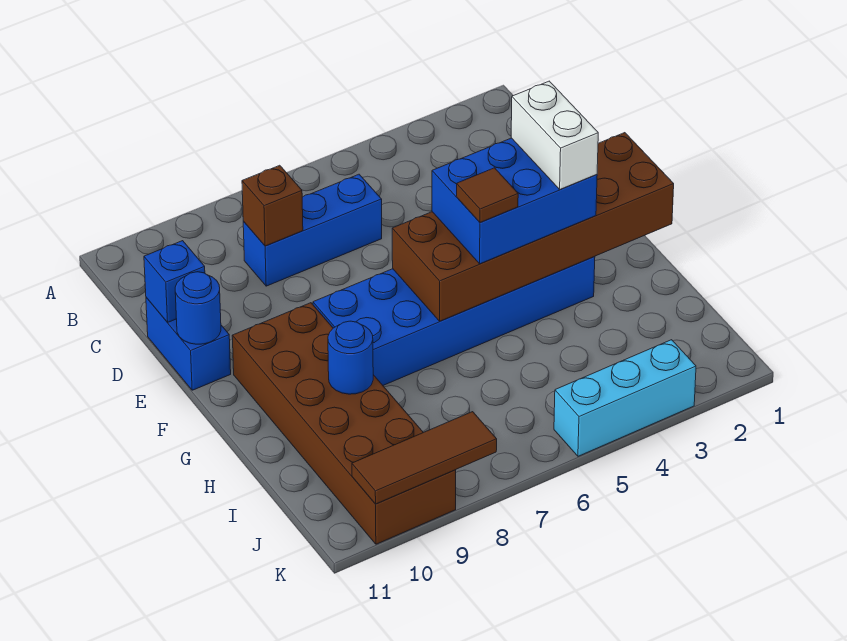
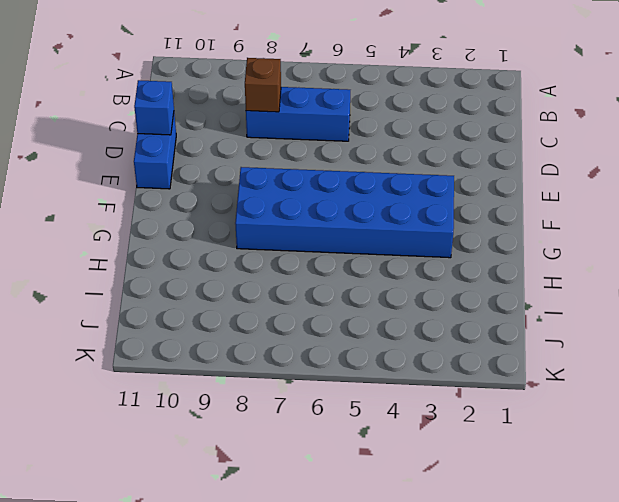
none -> brown brick F9:K10 level 1
none -> cyan brick K3:K5 level 1
none -> blue round brick E11 level 2

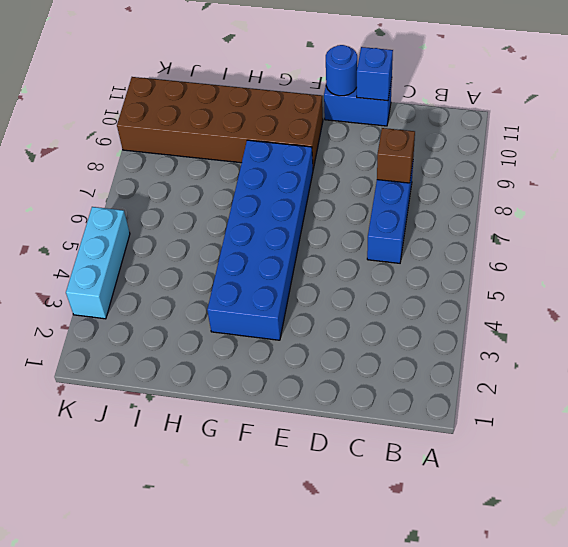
none -> brown brick F1:G6 level 2
none -> blue round brick H9 level 2
none -> brown tile K8:K10 level 2

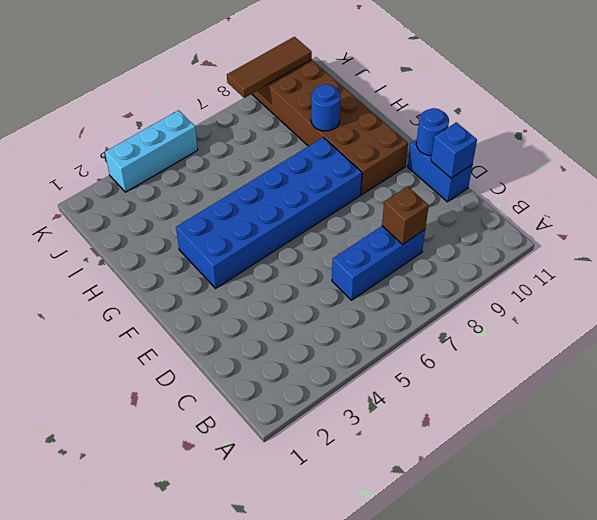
none -> brown brick F1:G6 level 2
none -> blue brick F3:G5 level 3
none -> white brick F3:G3 level 4

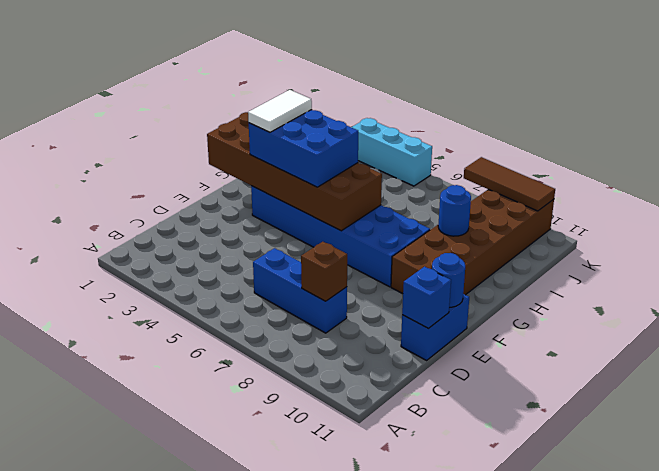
white tile F3:G3 level 4 -> white brick F3:G3 level 4
none -> brown tile G5 level 4

